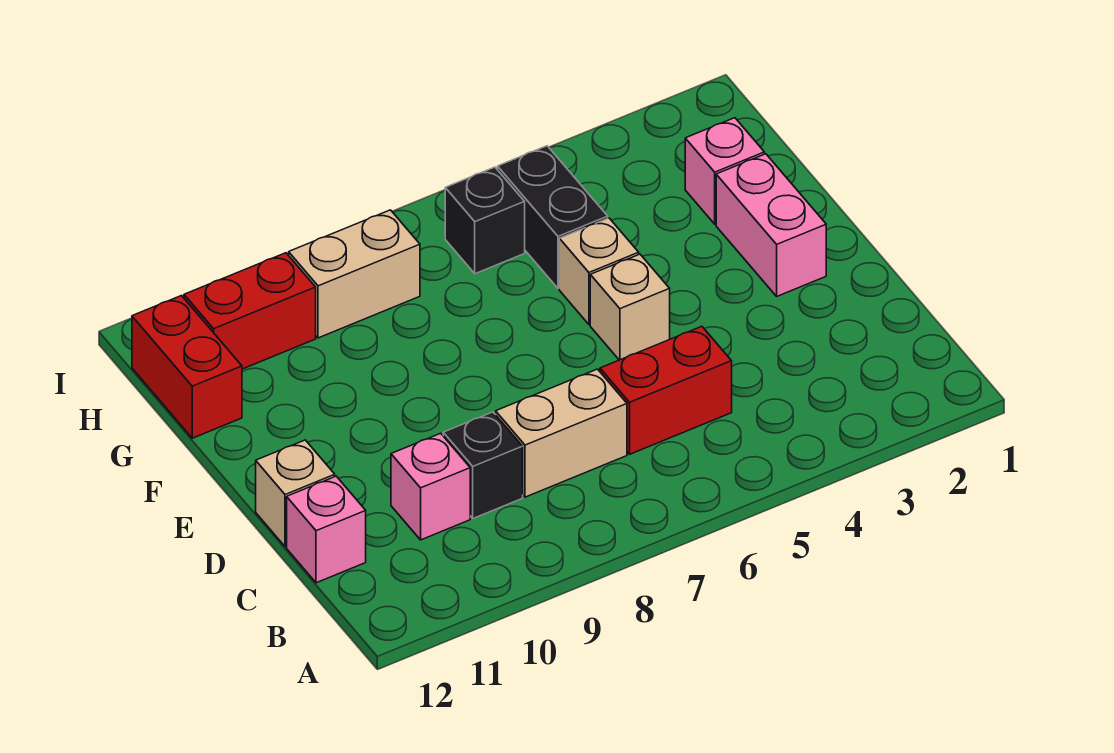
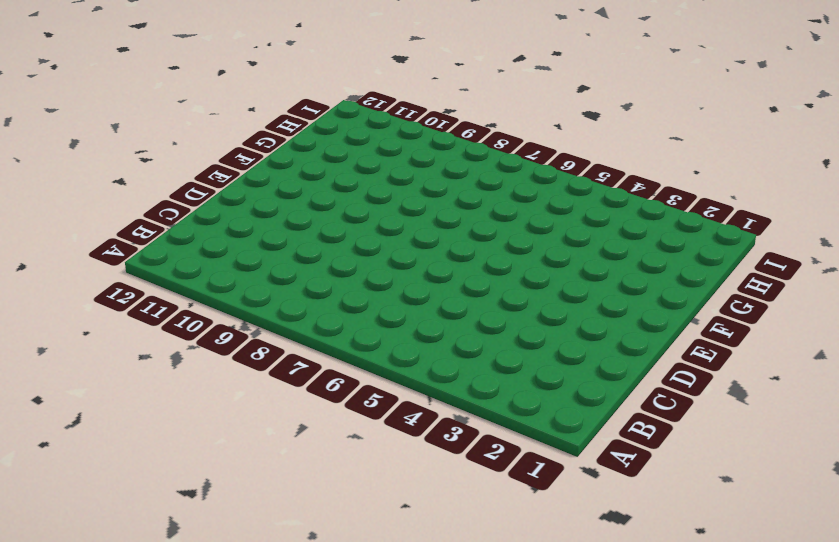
none -> red brick C5:C6 level 1
none -> tan brick C7:C8 level 1
none -> black brick C9 level 1

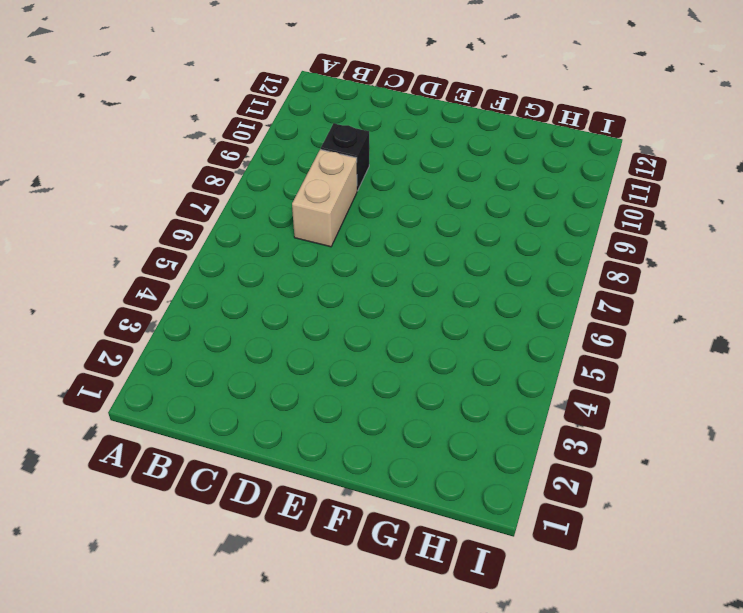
none -> red brick C5:C6 level 1
none -> pink brick C10 level 1
none -> pink brick C12 level 1

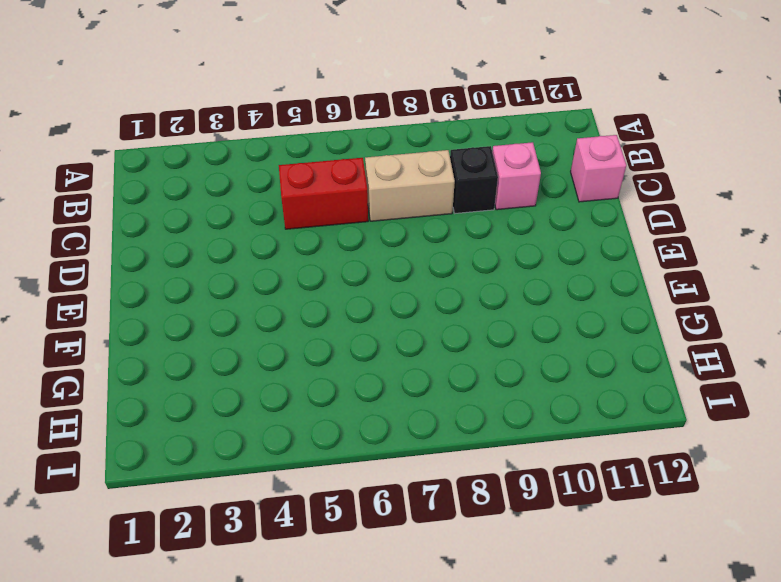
none -> tan brick D12 level 1
none -> pink brick E2:F2 level 1
none -> tan brick E5 level 1

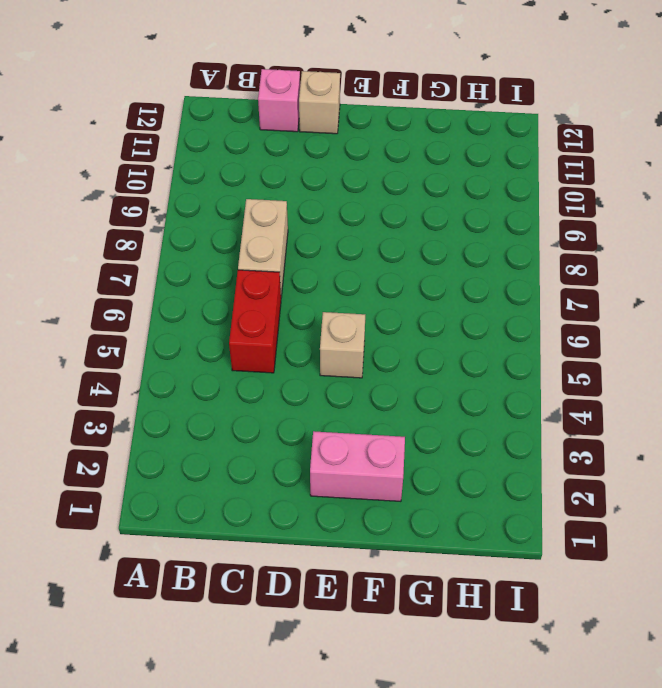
none -> black brick C9 level 1
none -> pink brick C10 level 1
none -> tan brick F5 level 1

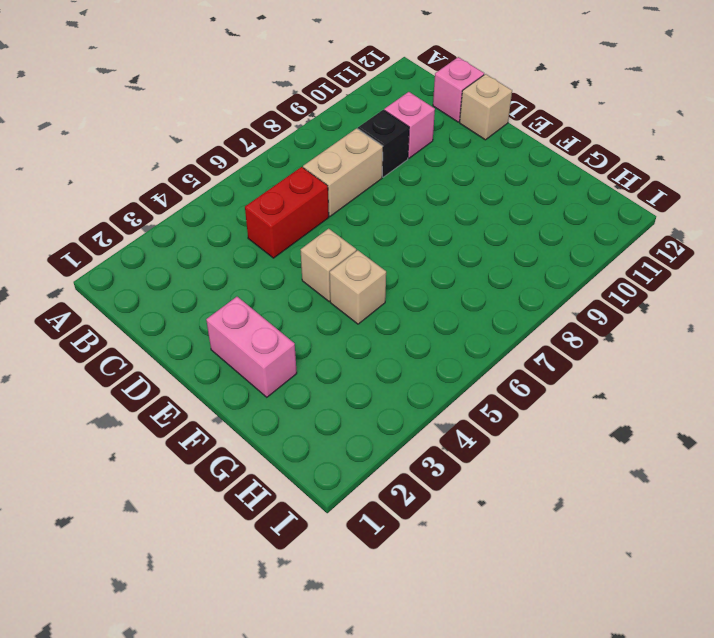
none -> pink brick G2 level 1
none -> black brick G5:H5 level 1
none -> red brick G12:H12 level 1

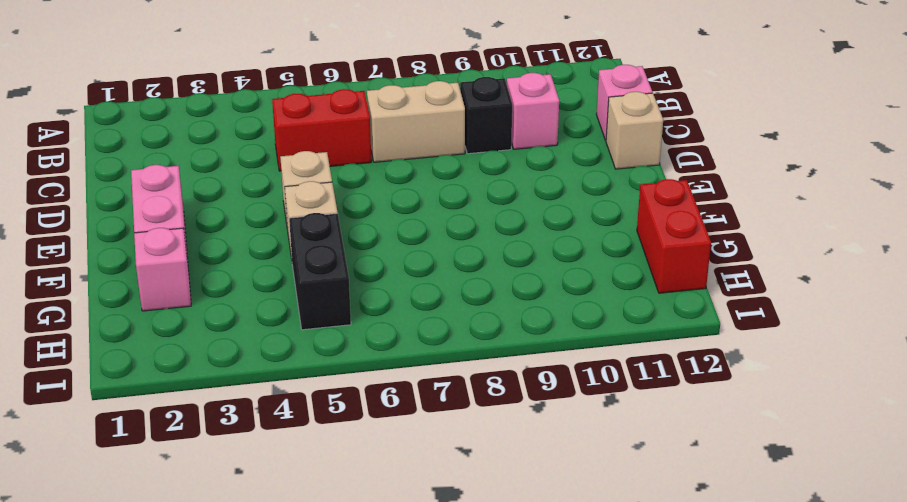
none -> black brick H6 level 1
none -> tan brick H8:H9 level 1
none -> red brick H10:H11 level 1

